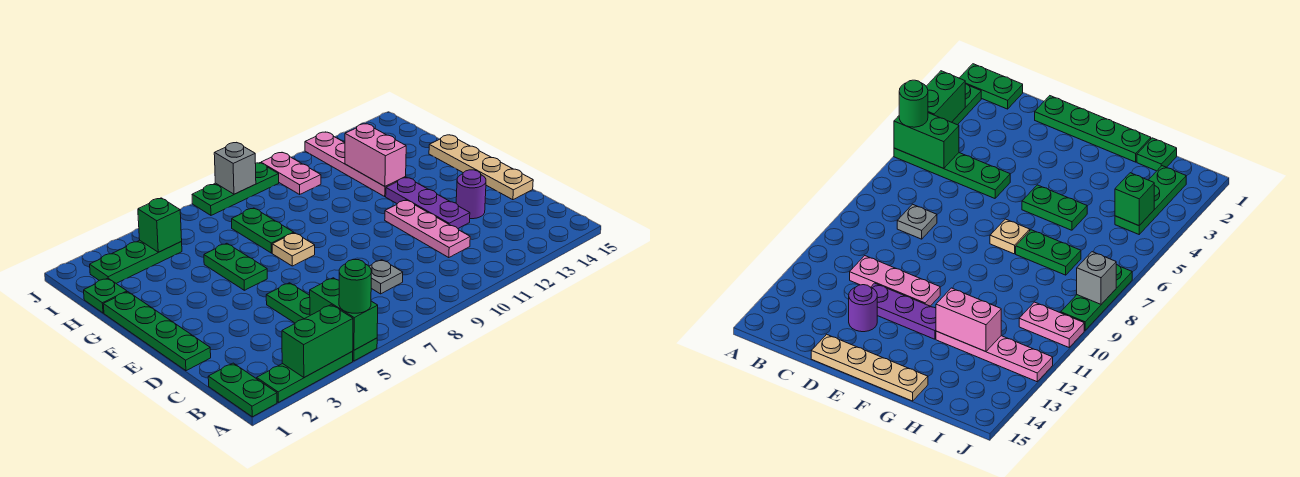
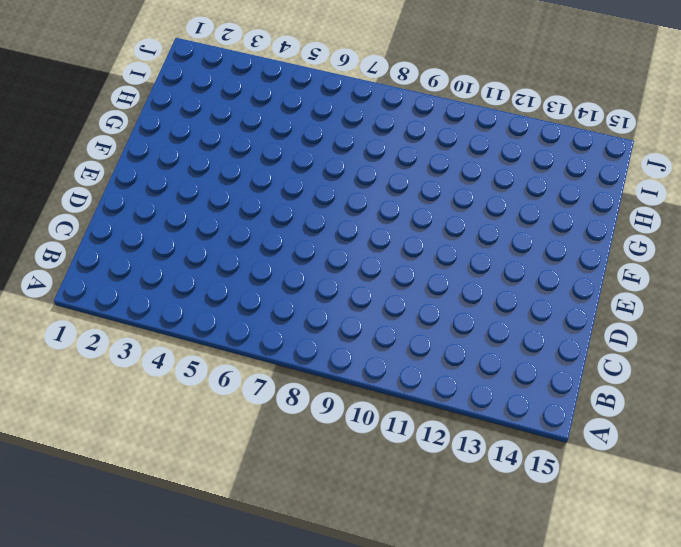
none -> green plate A1:B1 level 1
none -> green plate A2:A4 level 1
none -> green plate A5:D5 level 1

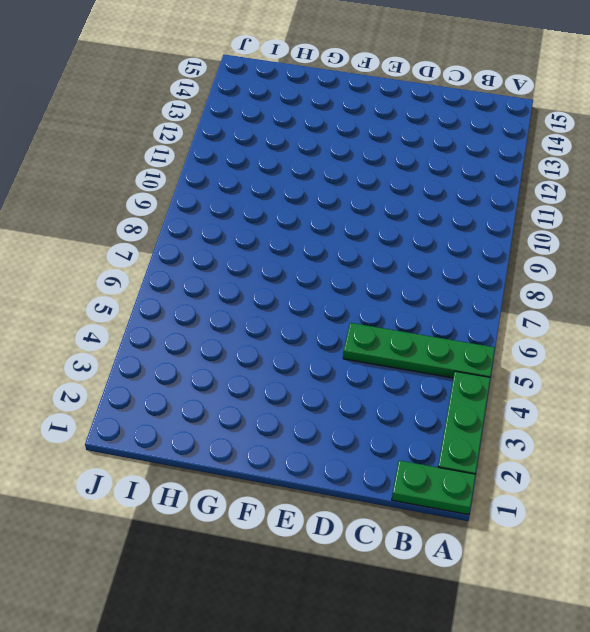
none -> grey plate C8 level 1
none -> pink plate C11:E11 level 1
none -> green plate D1:G1 level 1

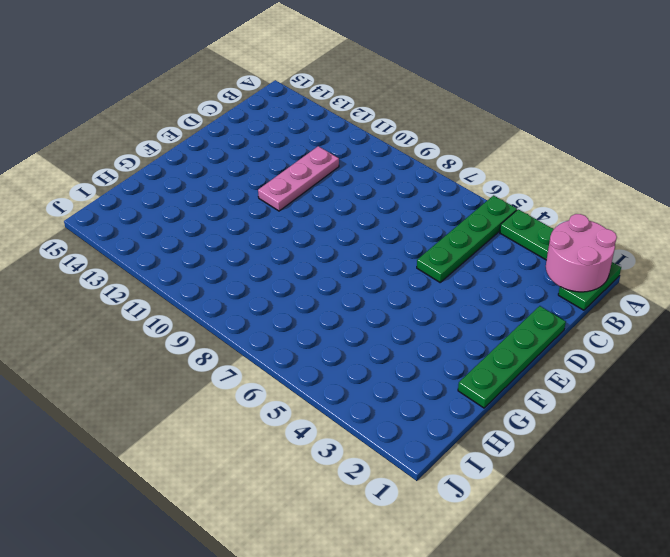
pink round brick A1:B2 level 2 -> none
none -> grey plate C8 level 1
none -> purple plate D12:F12 level 1
none -> purple round brick D13 level 1

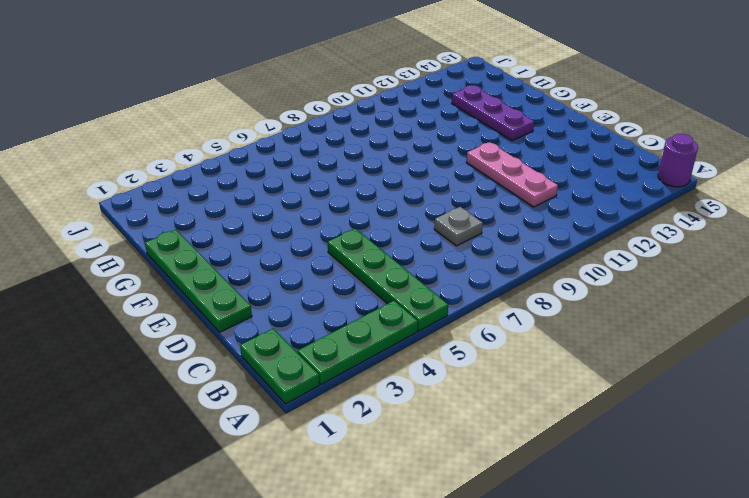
purple round brick A15 level 1 -> purple round brick D13 level 1
purple plate F13:H13 level 1 -> purple plate D12:F12 level 1
none -> tan plate D15:G15 level 1
none -> green plate F5:G5 level 1
none -> tan plate F7 level 1

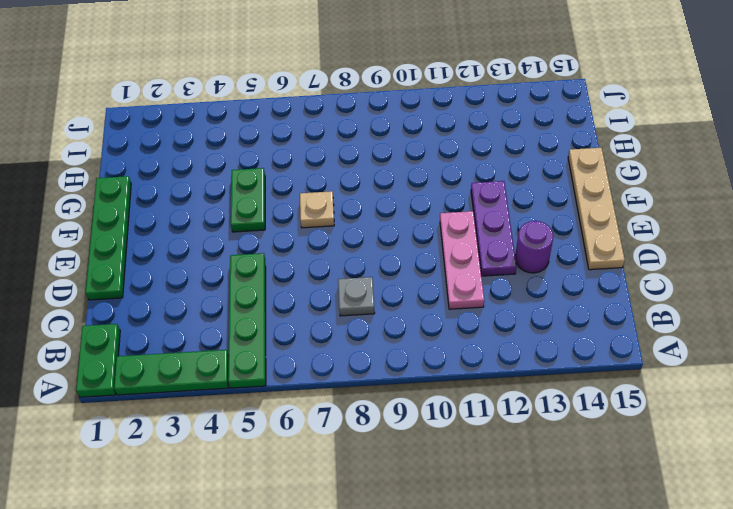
none -> green plate G7:H7 level 1
none -> pink plate G12:J12 level 1
none -> green plate H1 level 1

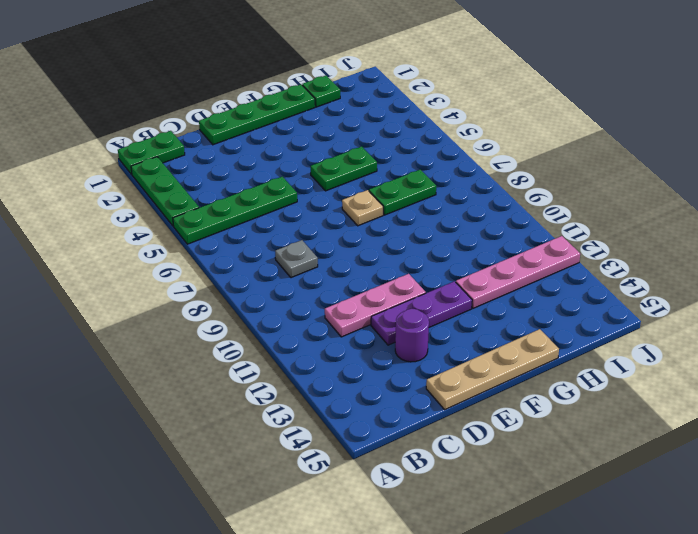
none -> green plate I2:I4 level 1
none -> pink plate I10:J10 level 1
none -> green plate J7:J9 level 1

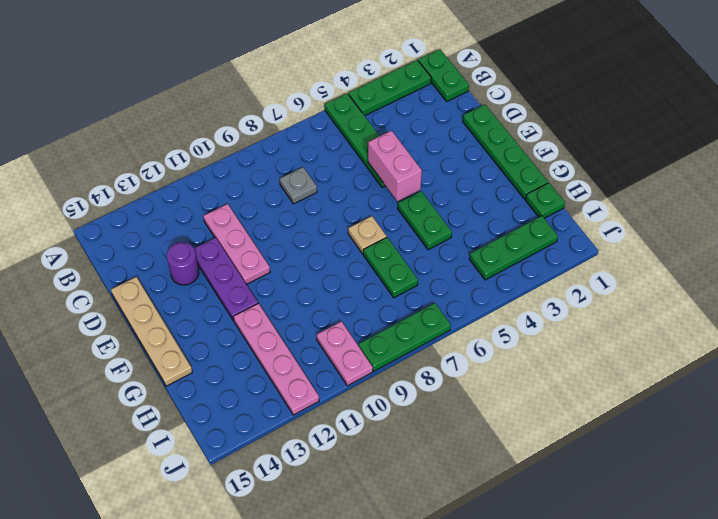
pink brick D5:E5 level 2 -> pink brick G12:H12 level 2
none -> green brick A3:A4 level 2
none -> green brick A5:B5 level 2
none -> green brick I4 level 2

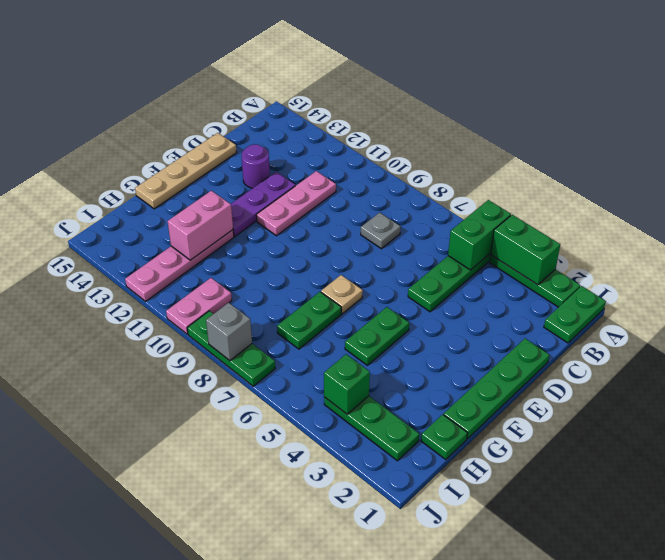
none -> green round brick A5 level 3

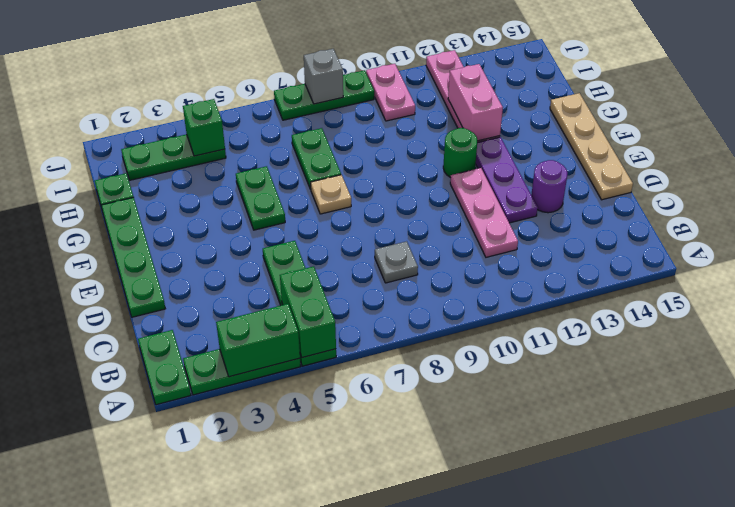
green round brick F11 level 1 -> green round brick A5 level 3

